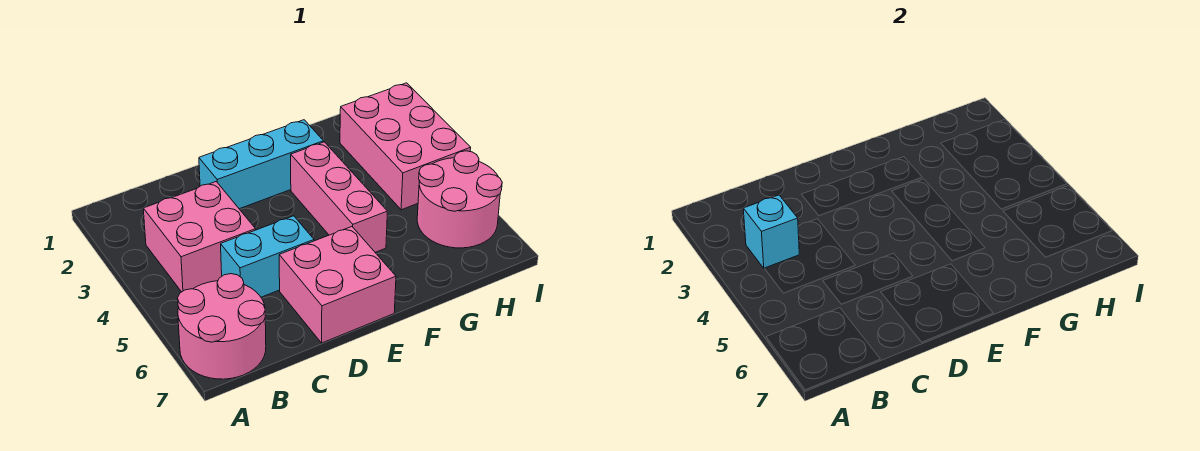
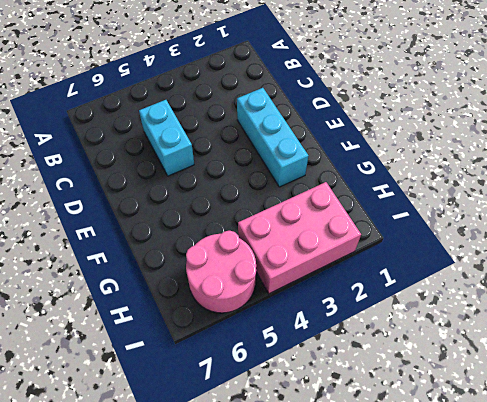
none -> pink round brick A6:B7 level 1
none -> pink brick B3:C4 level 1

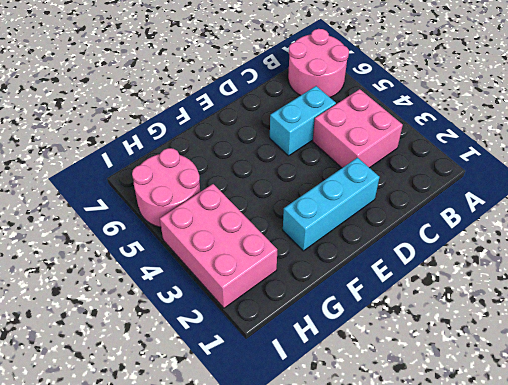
none -> pink brick D6:E7 level 1
none -> pink brick F3:F5 level 1

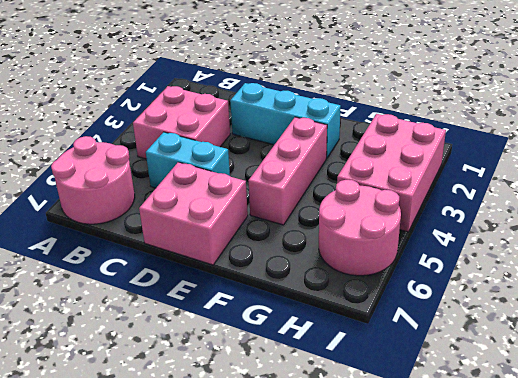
none -> cyan brick B3 level 2

